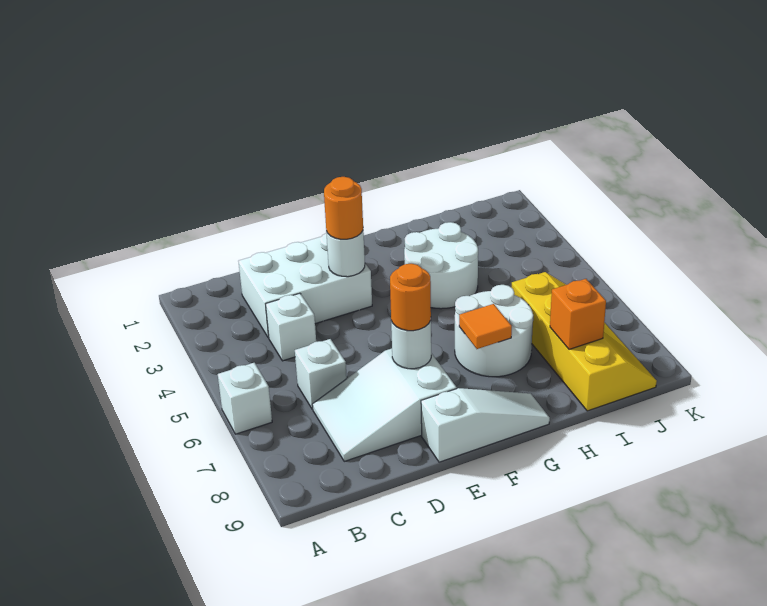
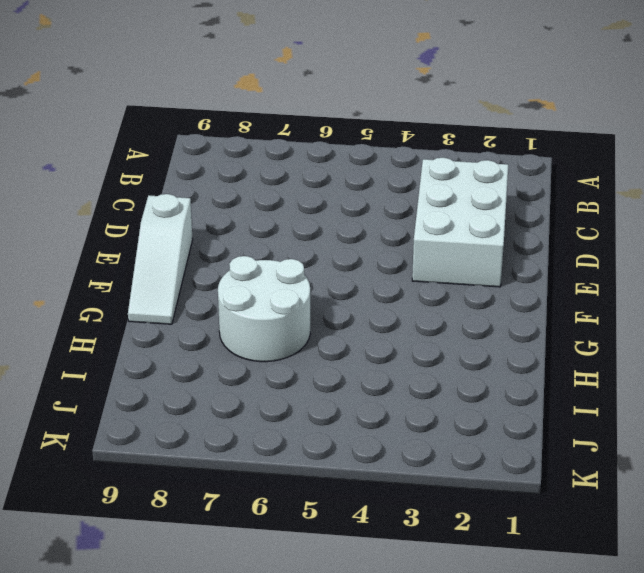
none -> white brick A6 level 1
none -> white brick C4 level 1
none -> white brick C6 level 1

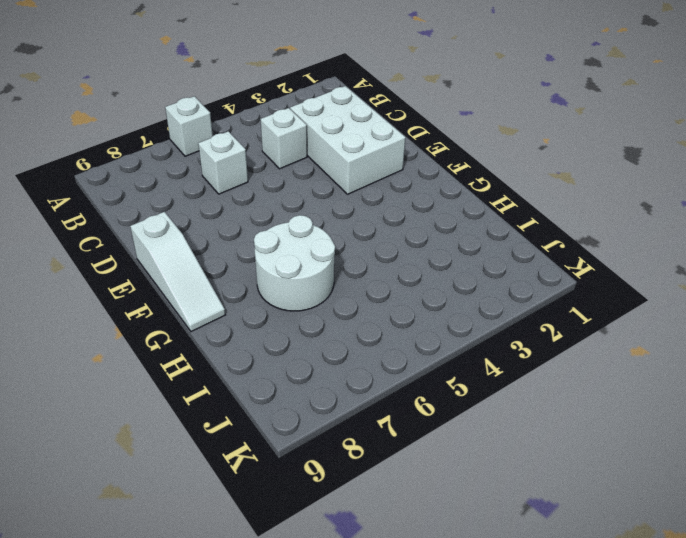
none -> white slope C7:E8 level 1 top E
none -> white round brick G3:H4 level 1
none -> yellow slope I6:J9 level 1 top I

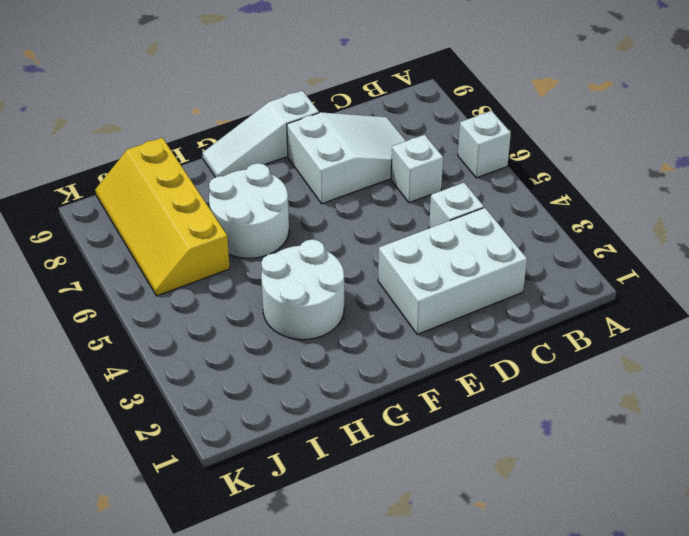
none -> white round brick E3 level 2
none -> white round brick E7 level 2
none -> orange tile G7 level 2

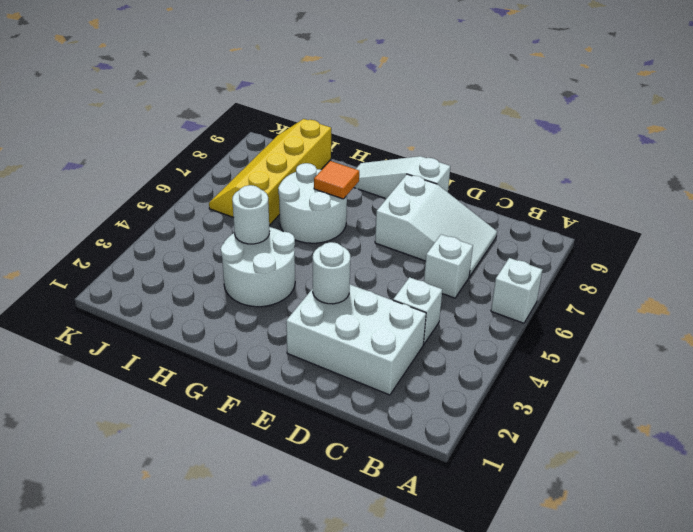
white round brick H4 level 2 -> white round brick E7 level 2
none -> orange brick I8 level 2
none -> orange round brick E3 level 3
none -> orange round brick E7 level 3

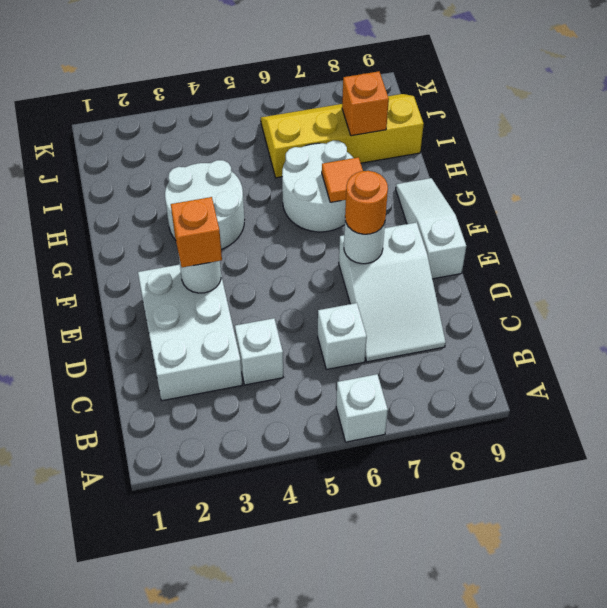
orange brick E3 level 3 -> orange round brick E3 level 3

